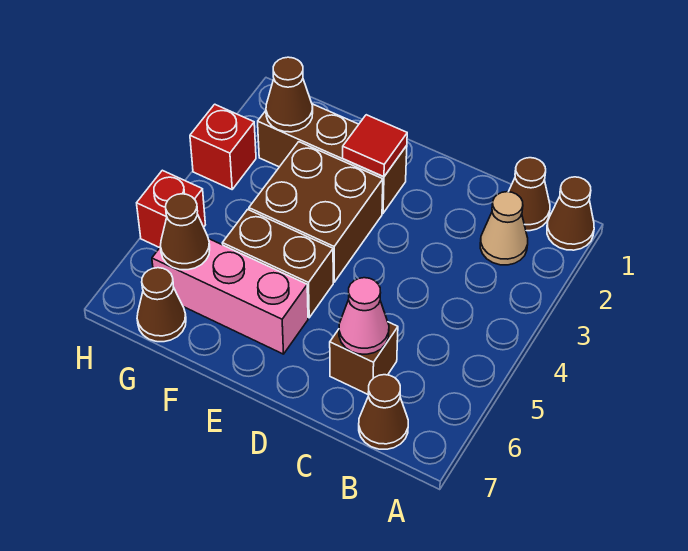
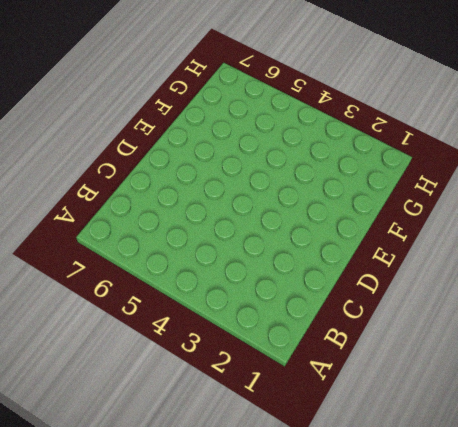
none -> brown cone A1 level 1
none -> brown cone B1 level 1
none -> tan cone B2 level 1

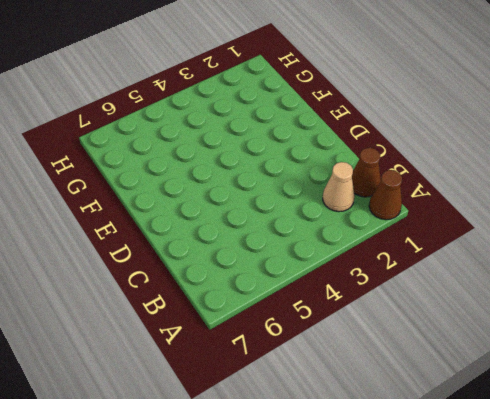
none -> brown cone B7 level 1
none -> brown brick C6 level 1
none -> brown brick E2:G2 level 1

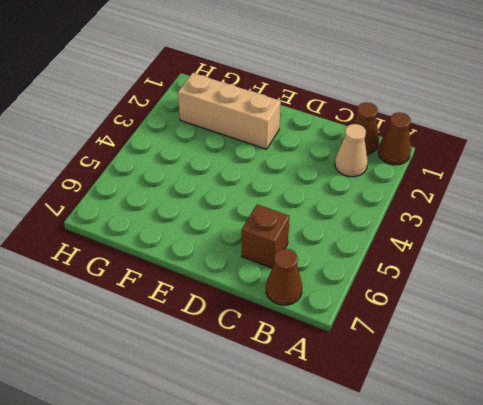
tan brick E2:G2 level 1 -> brown brick E2:G2 level 1
none -> brown brick E3:F4 level 1
none -> brown brick E5:F5 level 1
none -> pink brick E6:G6 level 1

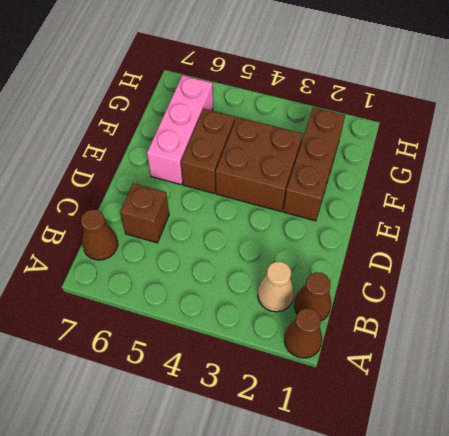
none -> brown cone G7 level 1
none -> red brick H3 level 1
none -> red brick H5 level 1

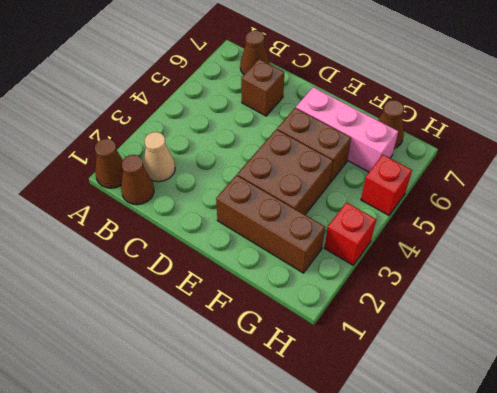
none -> pink cone C6 level 2
none -> red tile E2 level 2
none -> brown cone G2 level 2

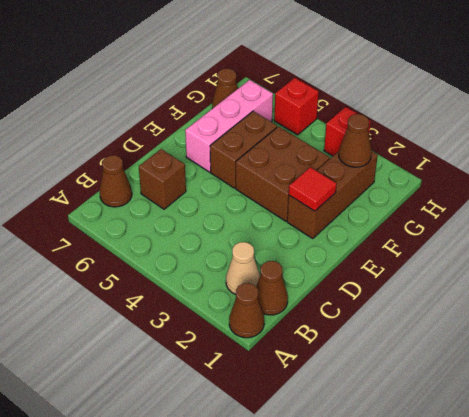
none -> pink cone C6 level 2
none -> brown cone G6 level 2

